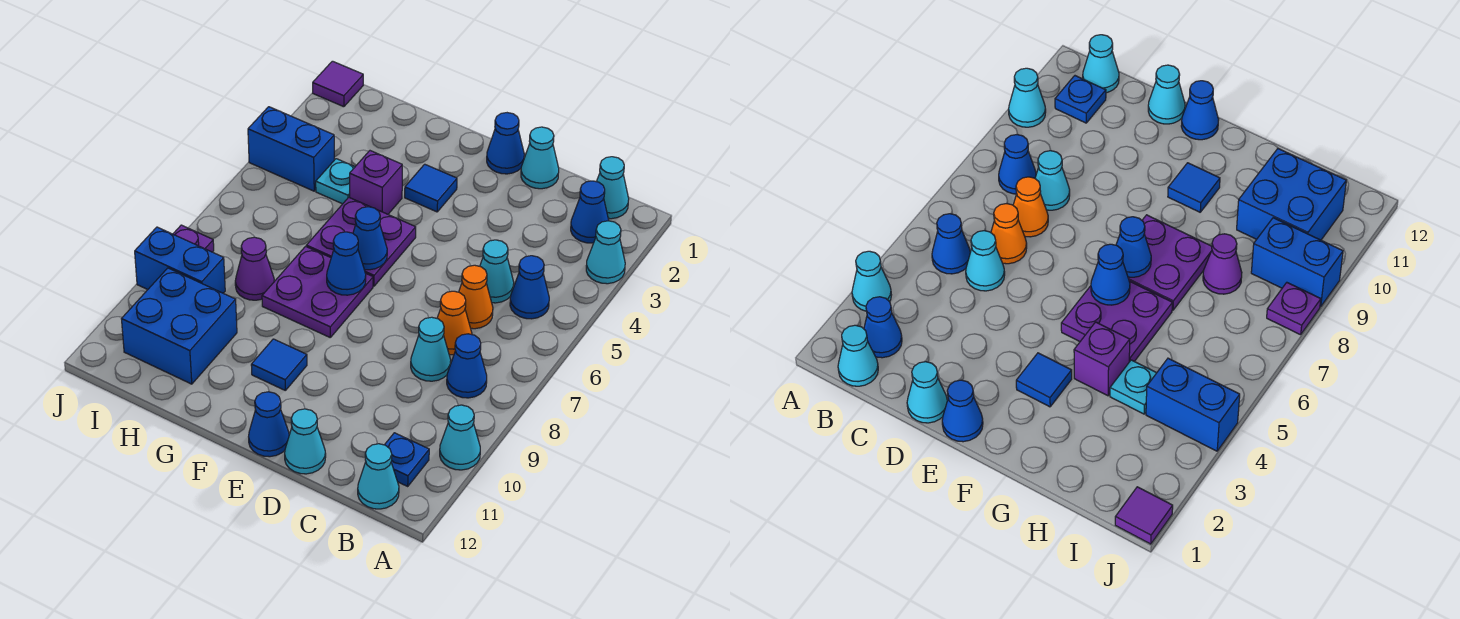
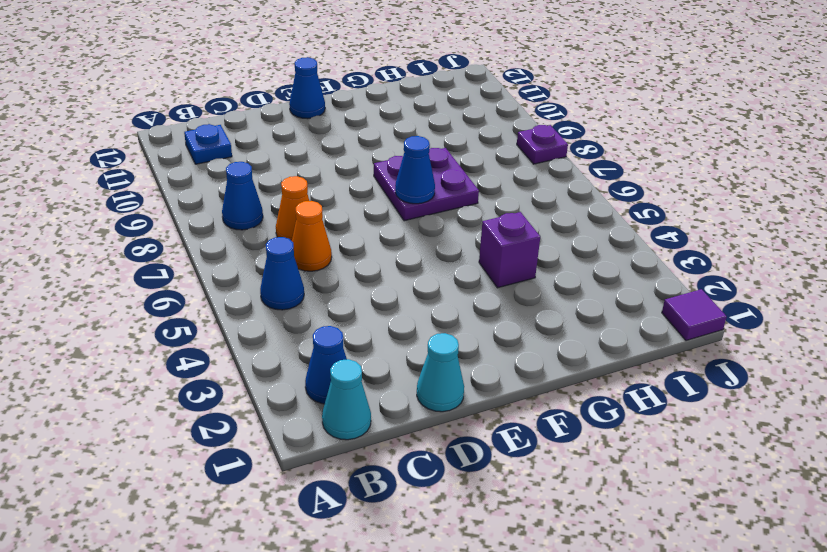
none -> cyan cone A3 level 1
none -> cyan cone A10 level 1
none -> cyan cone B12 level 1
none -> cyan cone C5 level 1

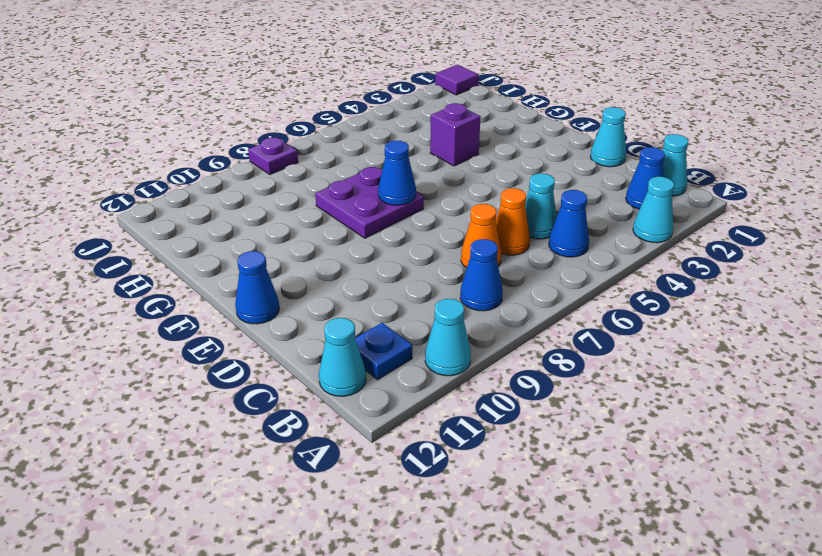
none -> cyan cone C8 level 1
none -> cyan cone D12 level 1
none -> blue cone E1 level 1
none -> blue tile F3 level 1

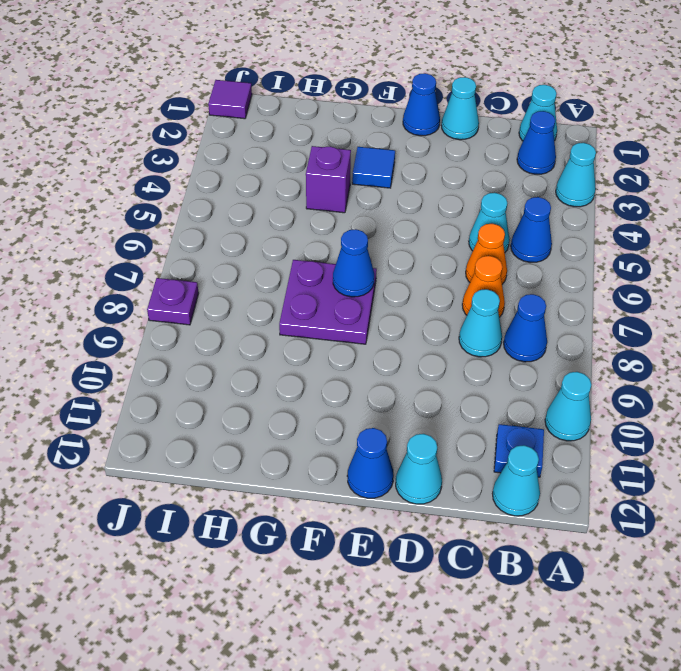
none -> purple plate F5:G6 level 1
none -> blue tile F10 level 1
none -> cyan plate H4 level 1
none -> purple cone H8 level 1

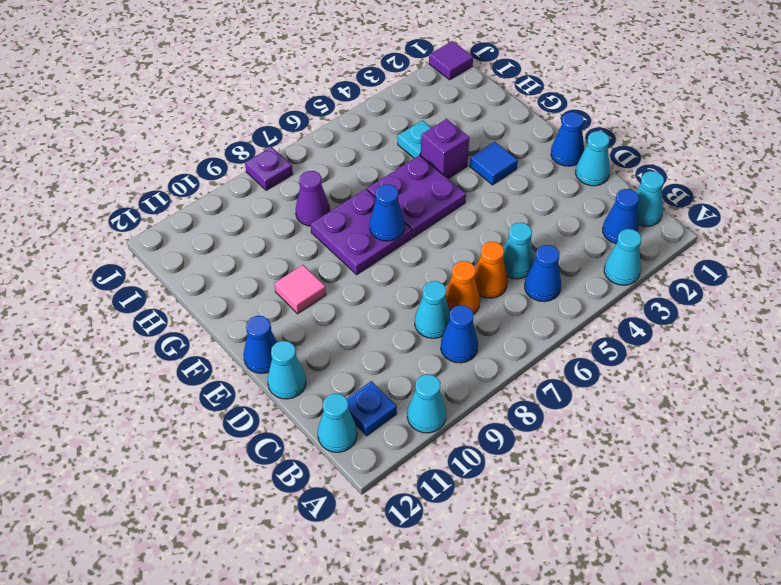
pink tile F10 level 1 -> blue tile F10 level 1
none -> blue brick H10:I11 level 1
none -> blue brick I4:J4 level 1
none -> blue brick I9:J9 level 1
none -> blue cone F6 level 2

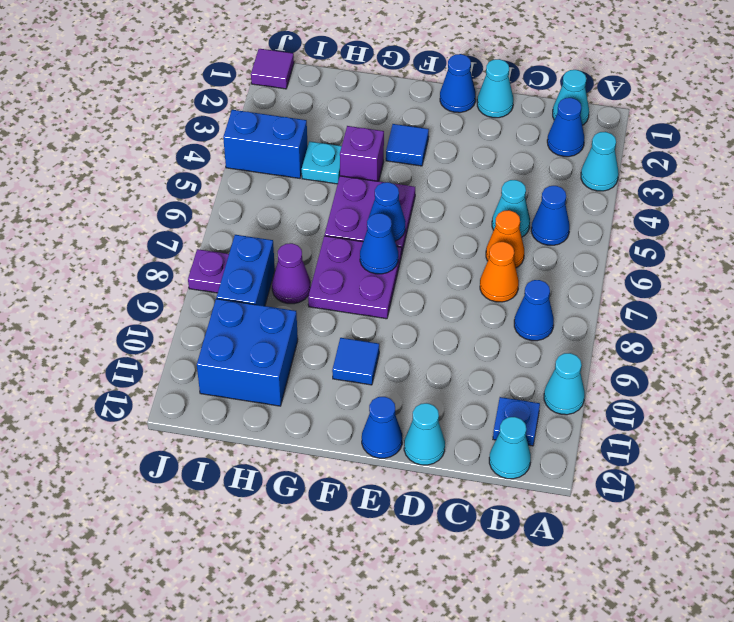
blue brick I8:I9 level 1 -> blue brick I9:J9 level 1
none -> cyan cone C8 level 1

